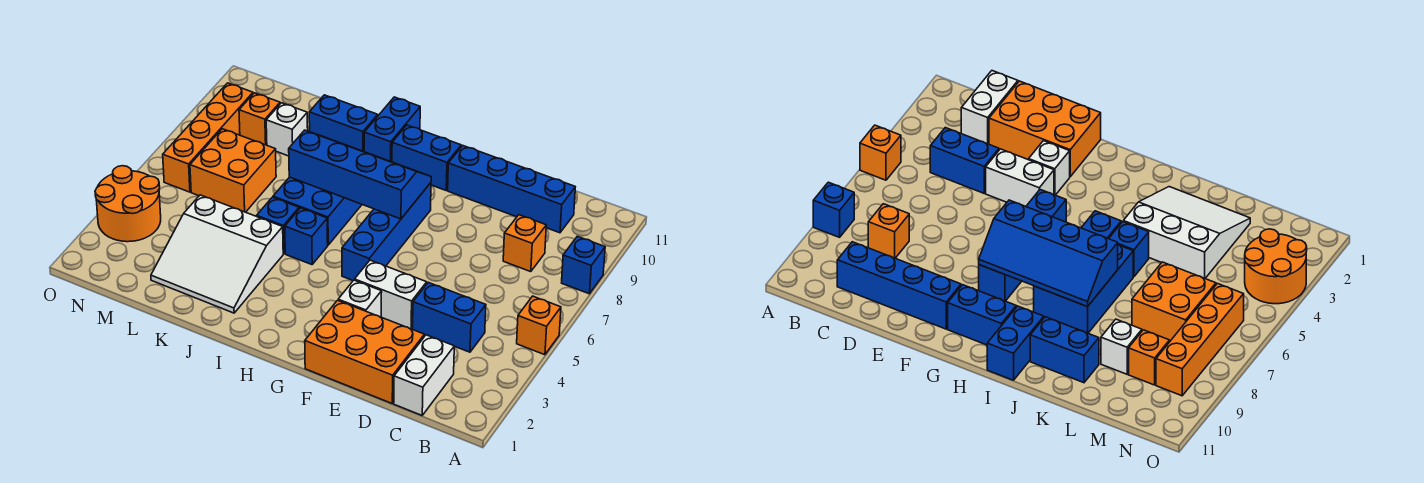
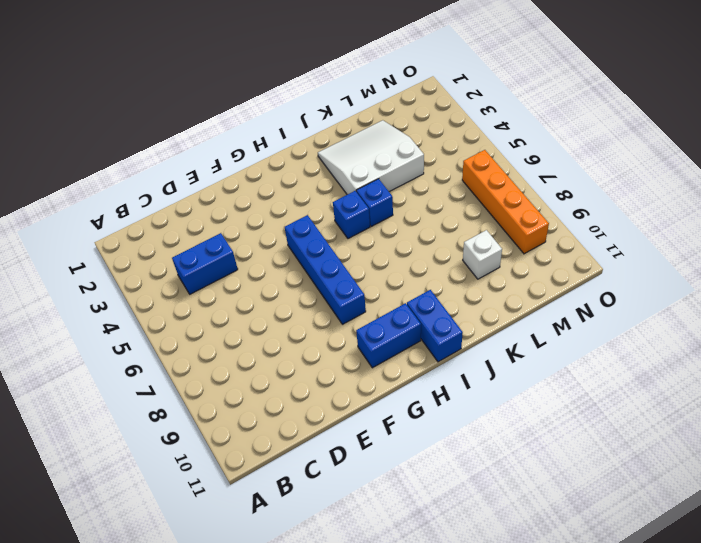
none -> orange brick A5 level 1
none -> blue brick A8 level 1
none -> white brick C1:C2 level 1

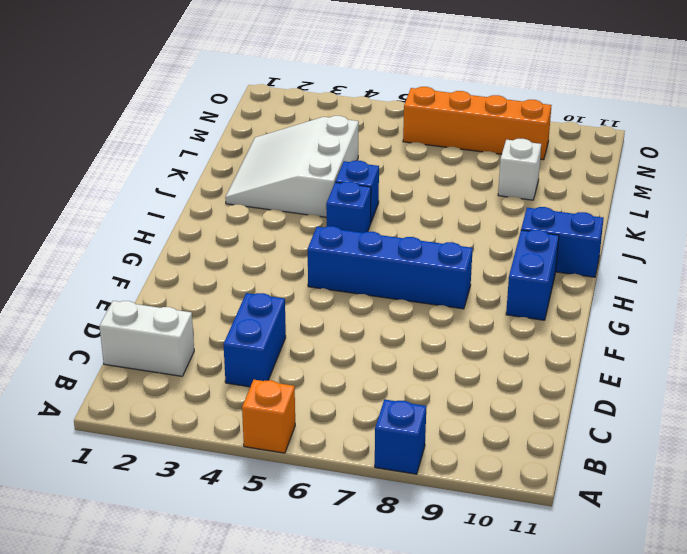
none -> orange brick C8 level 1
none -> blue brick C10:F10 level 1
none -> orange brick D1:F2 level 1

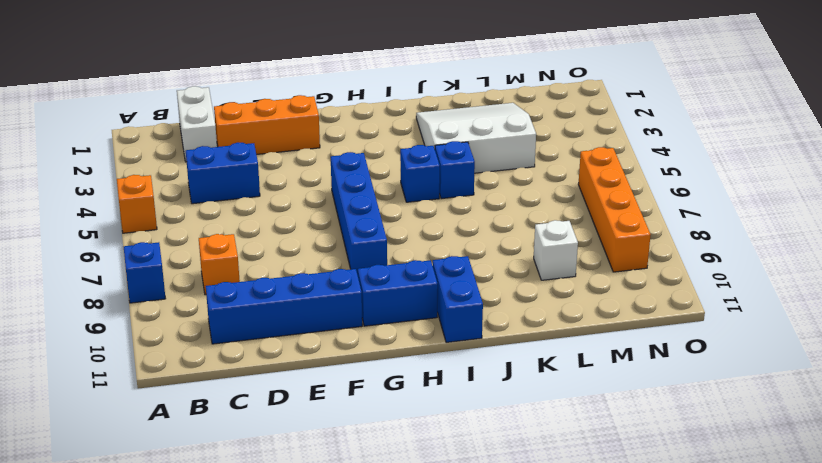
orange brick D2:F2 level 1 -> orange brick D1:F2 level 1
none -> white brick E4:F4 level 1
none -> white brick F3 level 1
none -> blue brick I6:J8 level 1

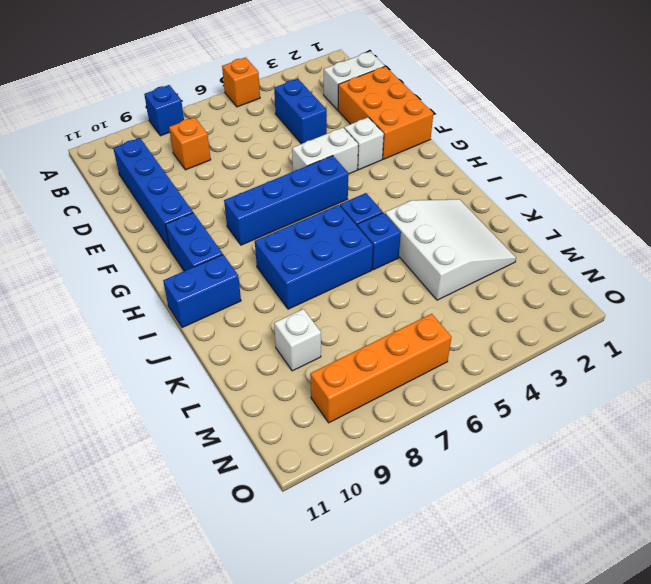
white brick F4:F5 level 1 -> white brick E4:F4 level 1
none -> blue brick J10:K10 level 1
none -> orange brick L6:M7 level 1
none -> orange brick M9 level 1

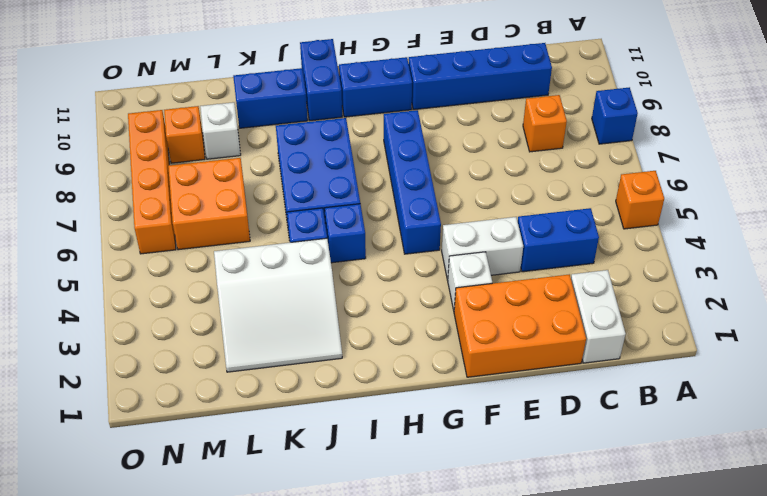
none -> orange round brick N3:O4 level 1
none -> blue slope G7:J8 level 2 top 7

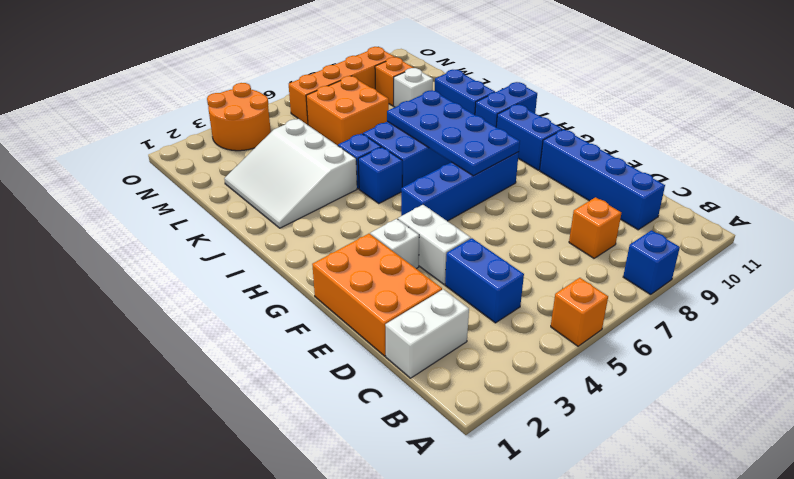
blue plate G7:J8 level 2 -> blue slope G7:J8 level 2 top 7

